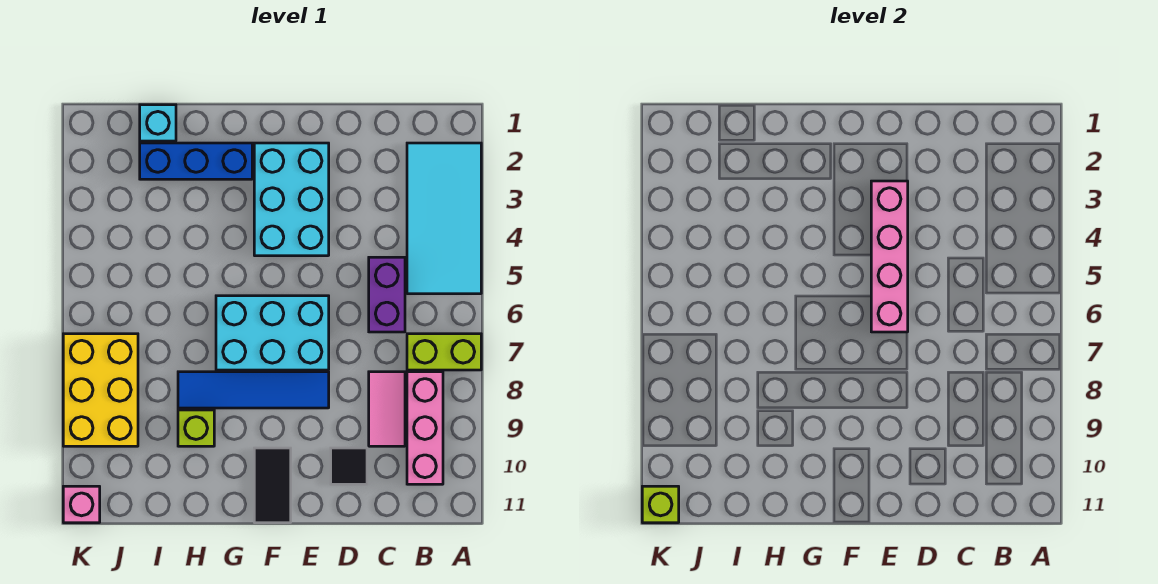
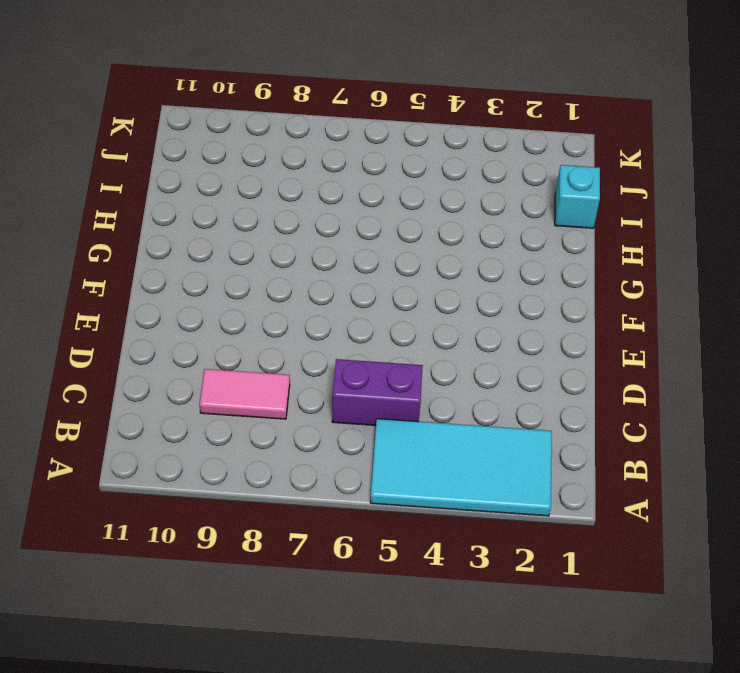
none -> lime brick A7:B7 level 1
none -> pink brick B8:B10 level 1
none -> black tile D10 level 1

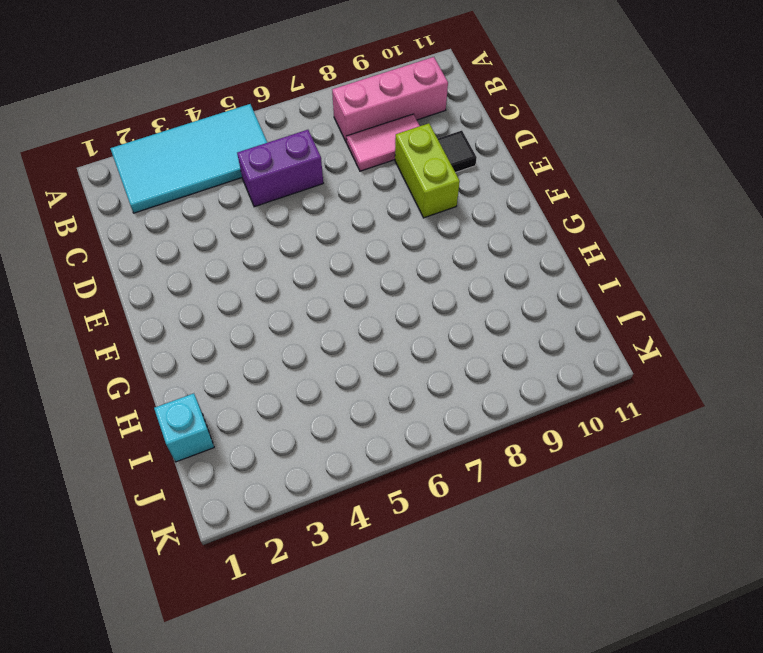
lime brick D9:E9 level 1 -> lime brick A7:B7 level 1
none -> cyan brick E2:F4 level 1
none -> cyan brick E6:G7 level 1
none -> blue tile E8:H8 level 1

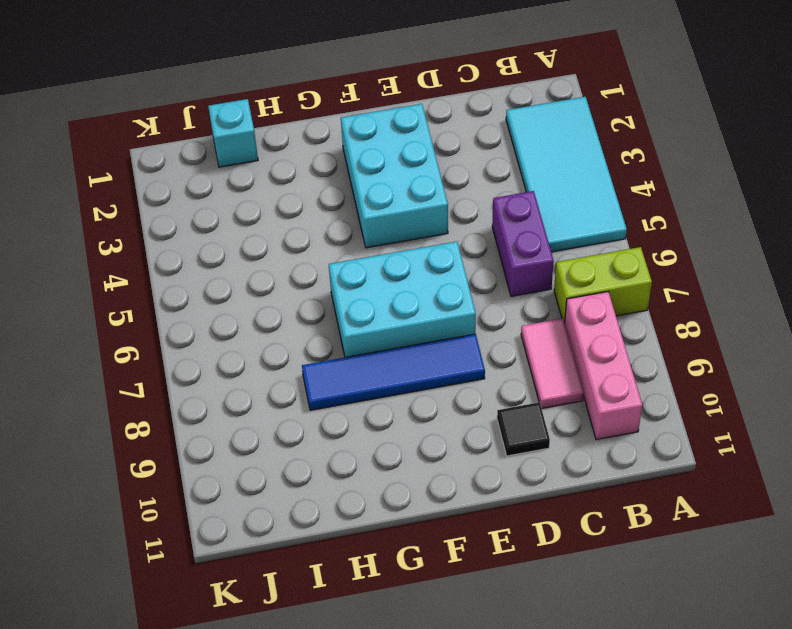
none -> black tile F10:F11 level 1
none -> blue brick G2:I2 level 1
none -> lime brick H9 level 1

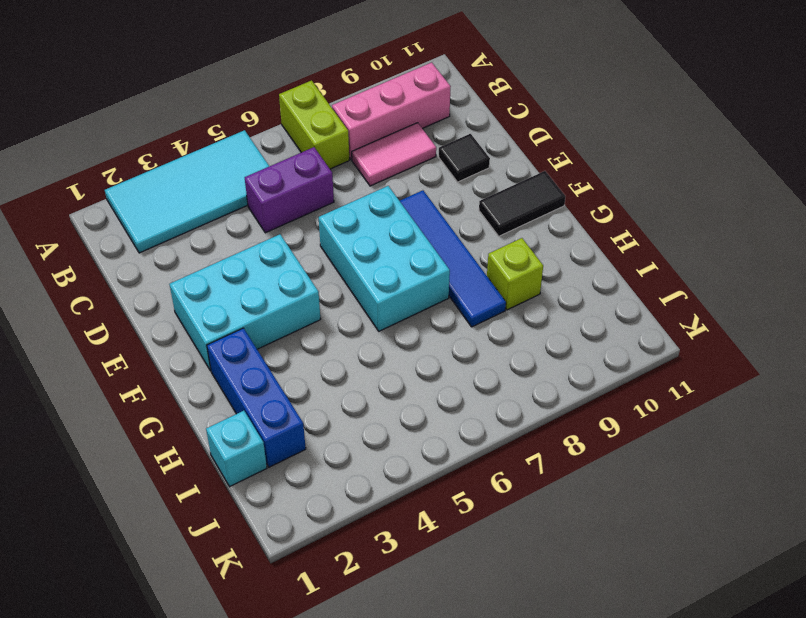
none -> yellow brick J7:K9 level 1
none -> pink brick K11 level 1
none -> pink brick E3:E6 level 2

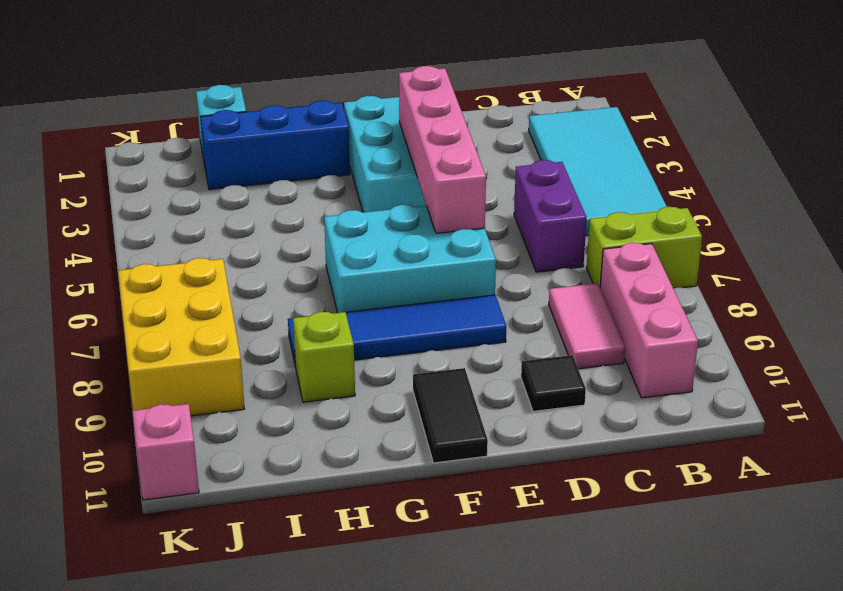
none -> lime brick K11 level 2

